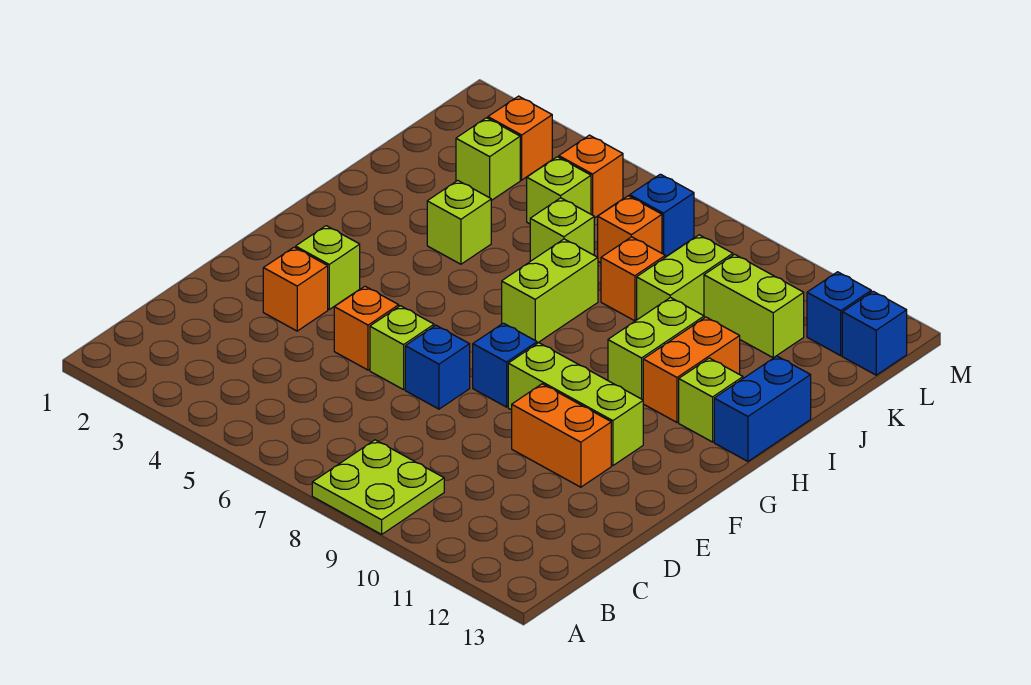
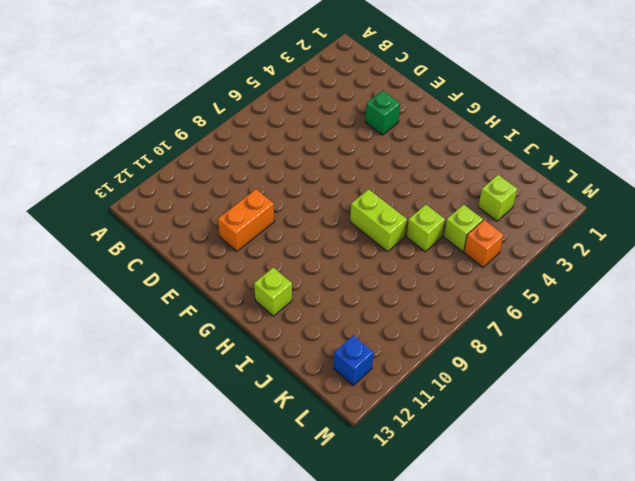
green brick E3 level 1 -> orange brick E3 level 1
none -> lime plate A8:B9 level 1
none -> orange brick E5 level 1
none -> lime brick E6 level 1

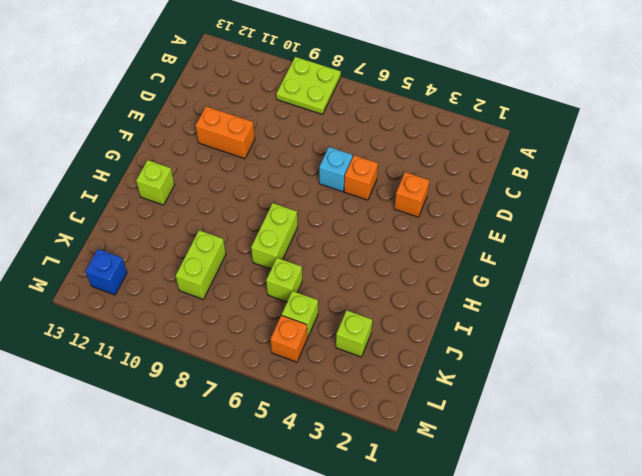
cyan brick E6 level 1 -> lime brick E6 level 1
none -> blue brick E7 level 1
none -> lime brick F3 level 1
none -> blue brick F8 level 1

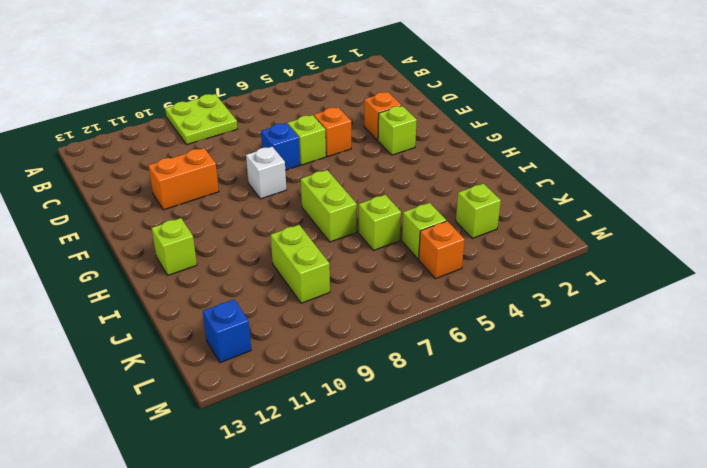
white brick F8 level 1 -> blue brick F8 level 1
none -> lime brick F9:F11 level 1
none -> lime brick H10:I10 level 1
none -> orange brick H11:I11 level 1

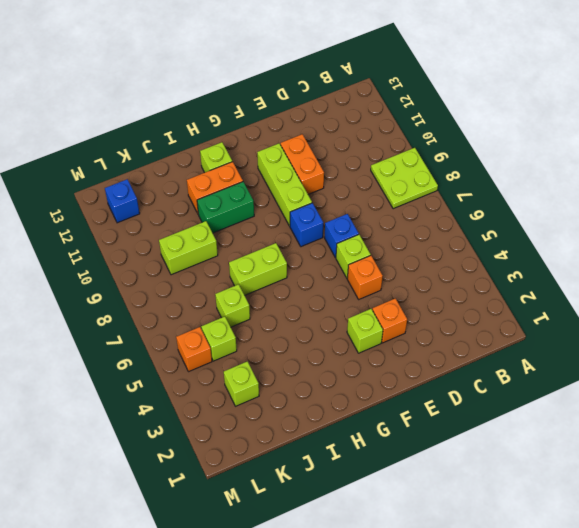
green brick H10:I10 level 1 -> lime brick H10:I10 level 1
none -> blue brick H13:I13 level 1
none -> lime brick I4 level 1
none -> orange brick J8 level 1

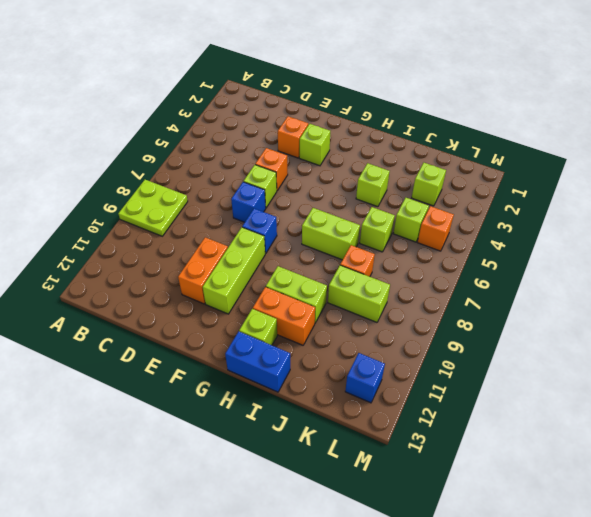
none -> orange brick K7 level 1
none -> lime brick K10:K11 level 1
none -> orange brick L3 level 1

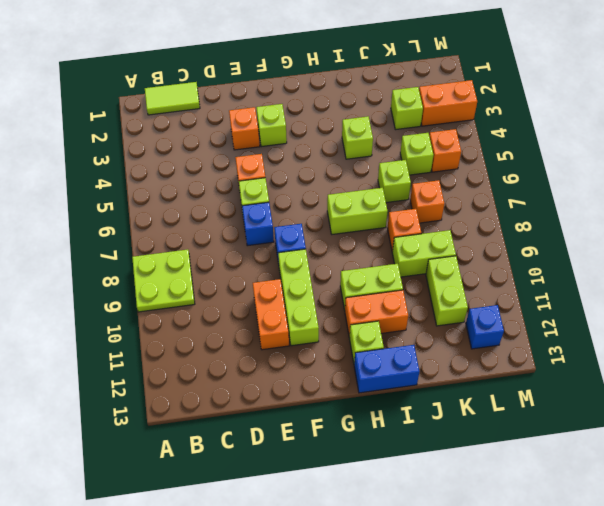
lime tile B1:C1 level 1 -> none
orange brick L3:M3 level 1 -> orange brick L3 level 1
none -> blue brick L7 level 1
none -> blue brick L13 level 1

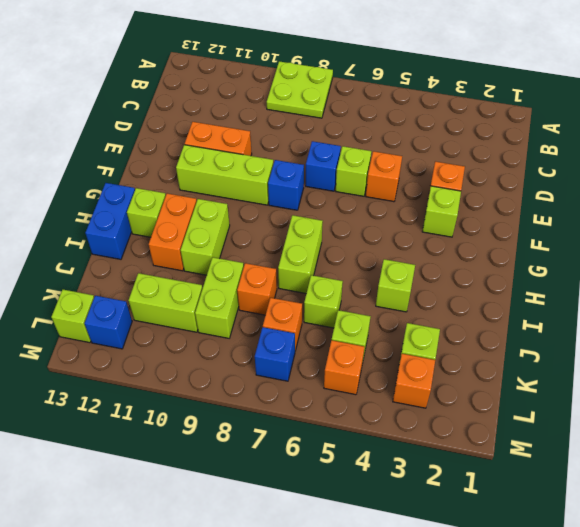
lime brick L13 level 1 -> blue brick L13 level 1

